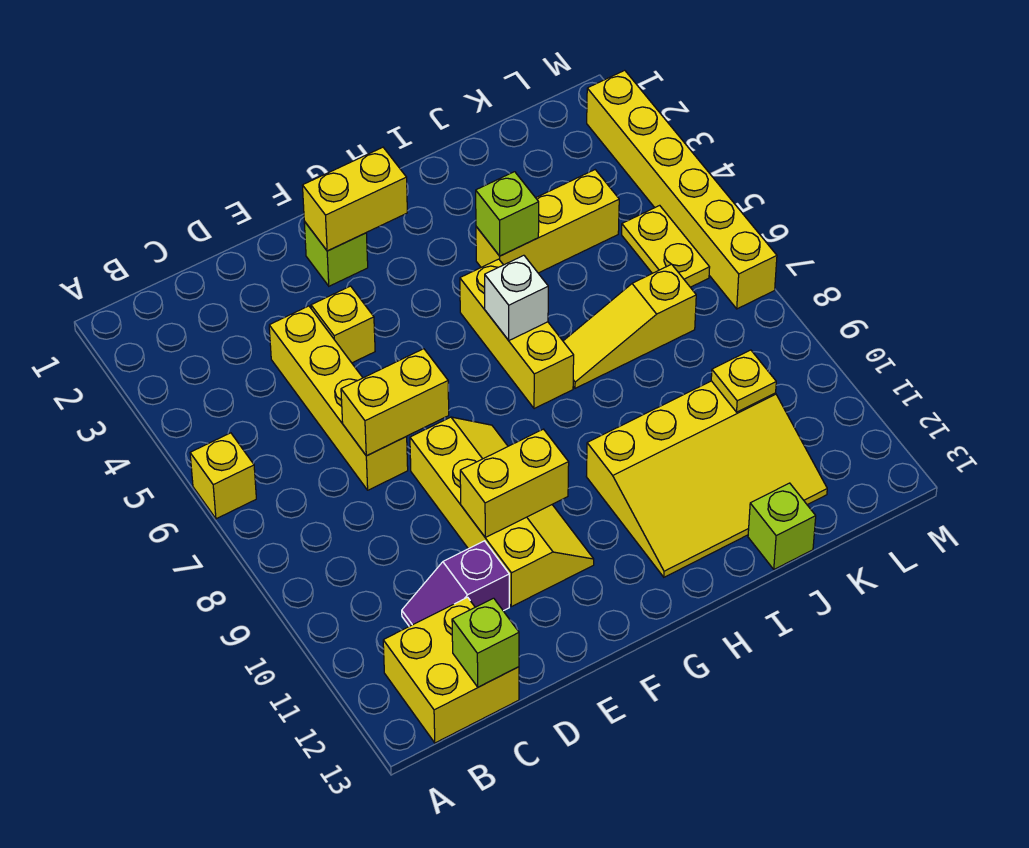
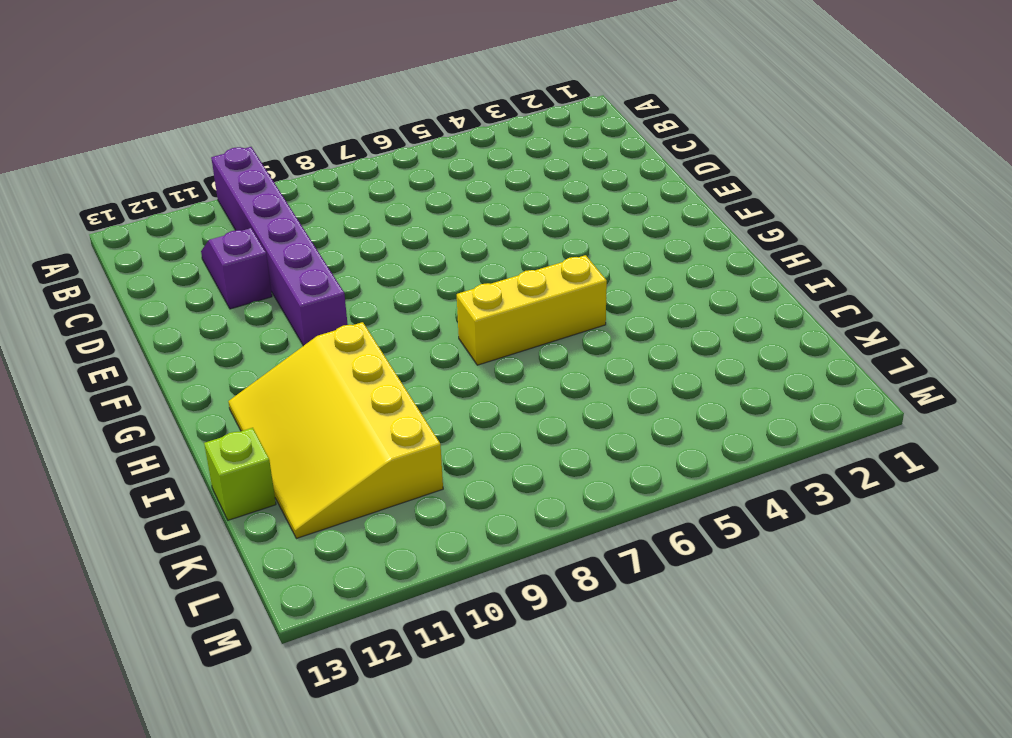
purple brick A10:F10 level 1 -> yellow slope E8:F11 level 1 top E
none -> yellow brick A6 level 1
none -> yellow brick B12:C13 level 1
none -> yellow brick D4:D7 level 1

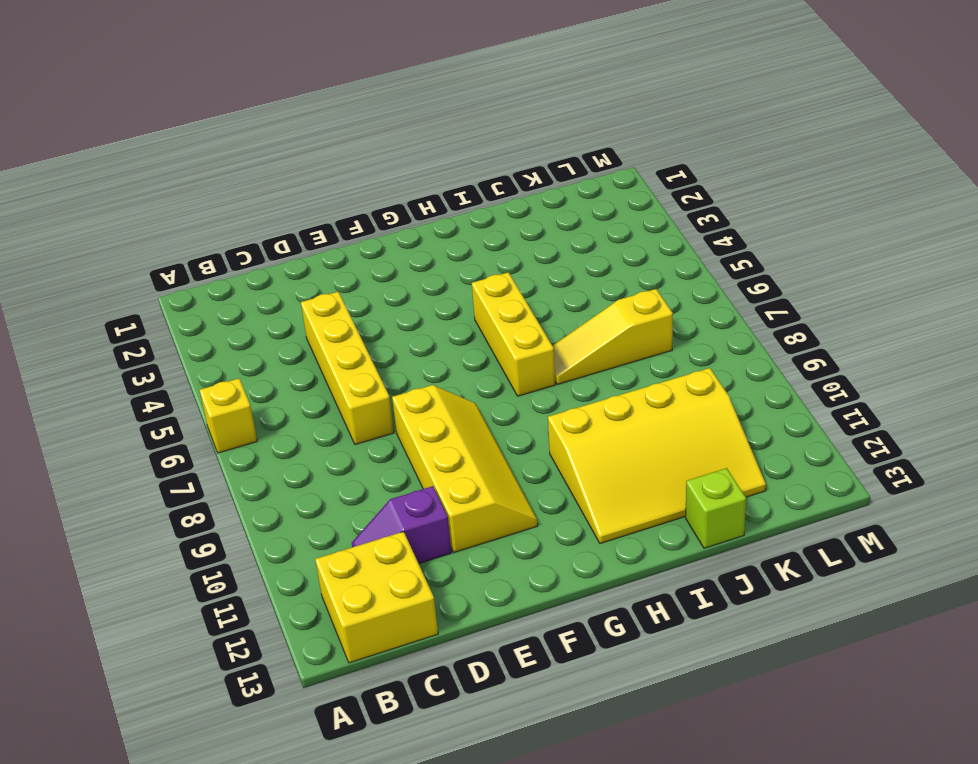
none -> yellow brick E4 level 1
none -> lime brick F2 level 1
none -> yellow brick I4:K4 level 1

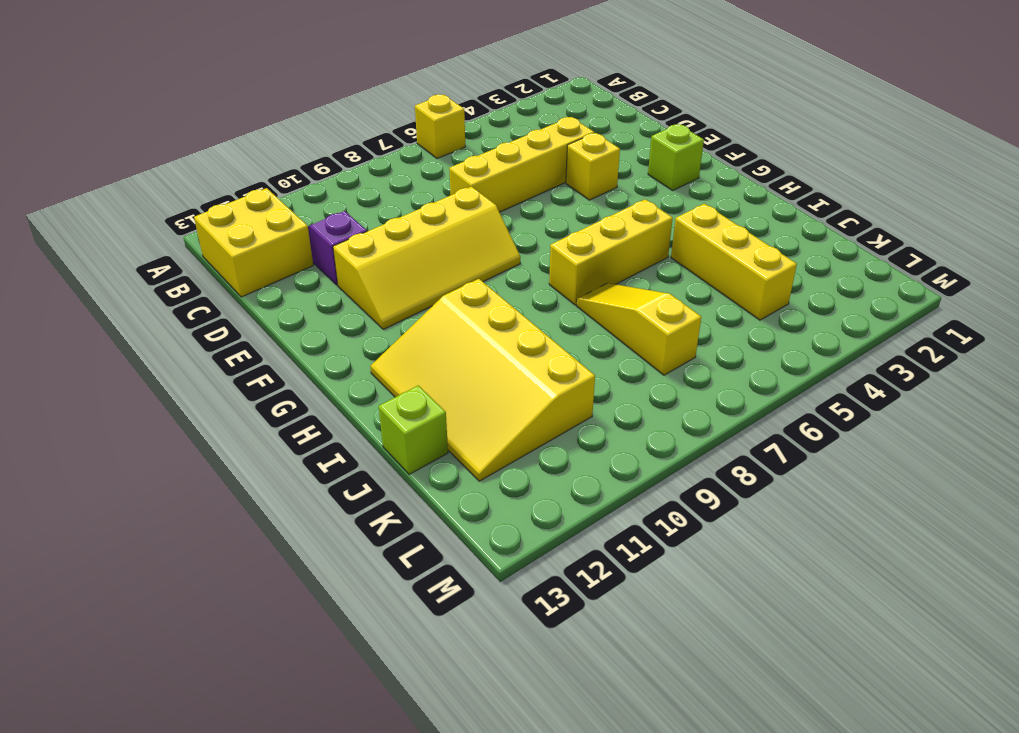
none -> yellow plate L5:L6 level 1
none -> yellow brick M2:M7 level 1
none -> lime brick C13 level 2

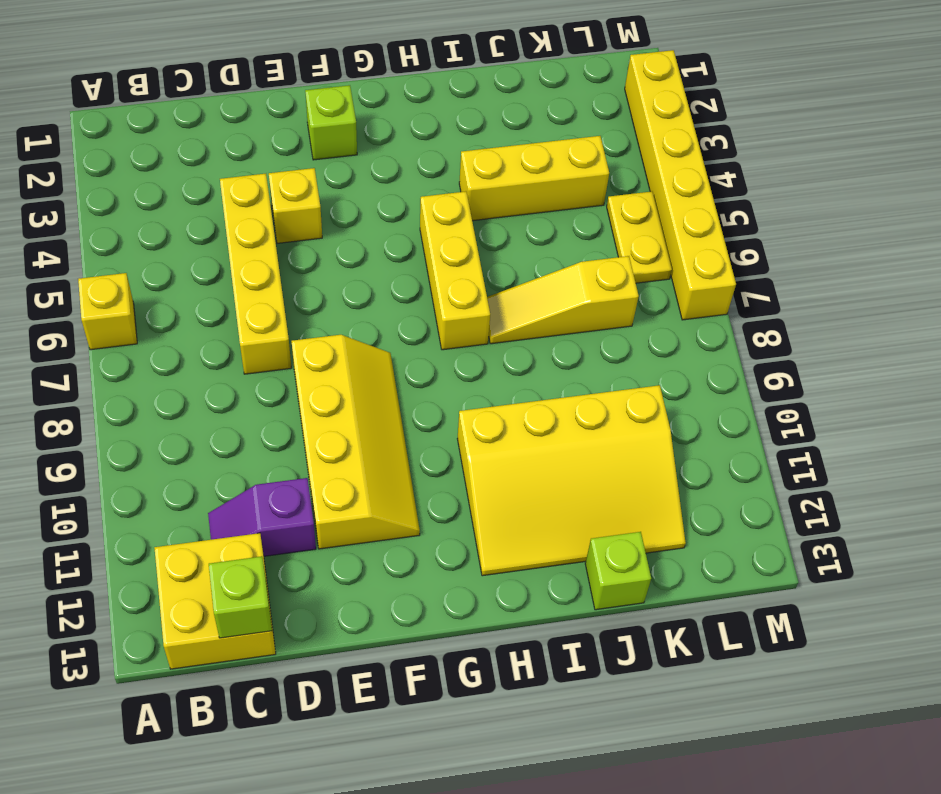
none -> yellow brick D7:E7 level 2
none -> yellow brick E10:F10 level 2
none -> yellow brick F2:G2 level 2

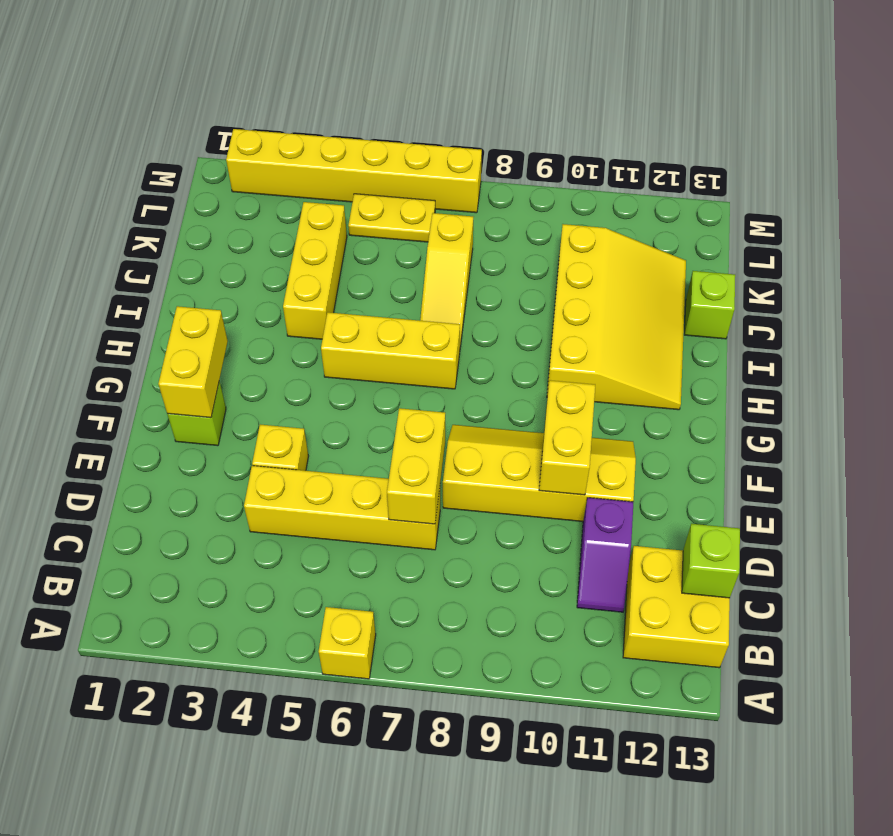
none -> white brick H6 level 2
none -> lime brick I4 level 2
none -> yellow plate K10 level 2

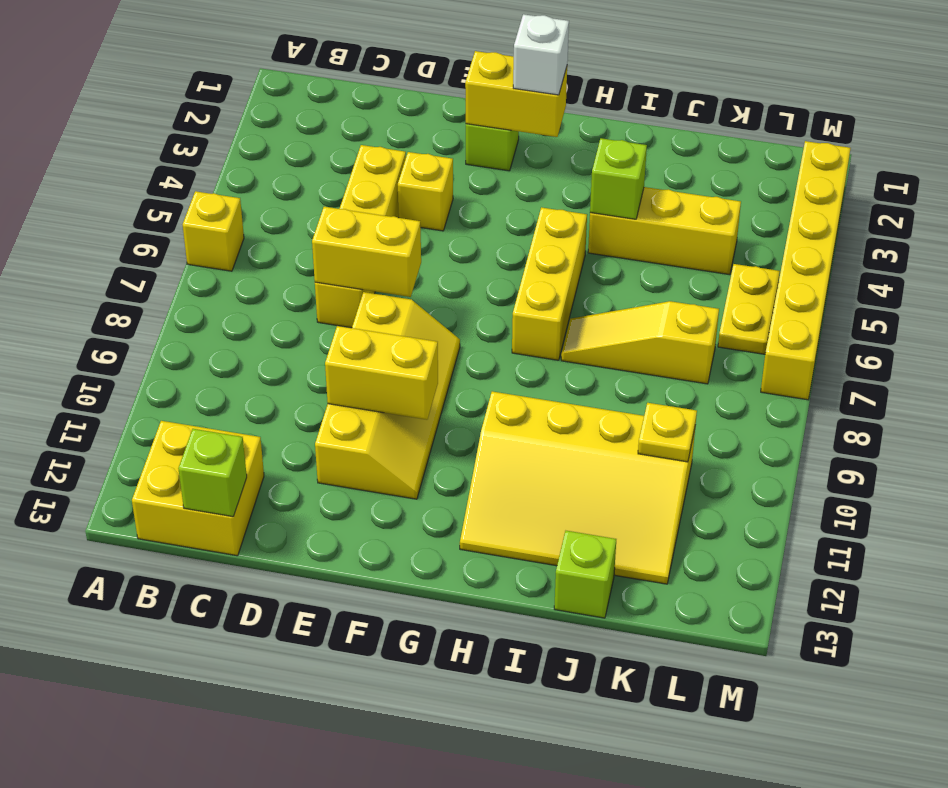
white brick G2 level 3 -> white brick H6 level 2
none -> purple slope C11:D11 level 1 top D

